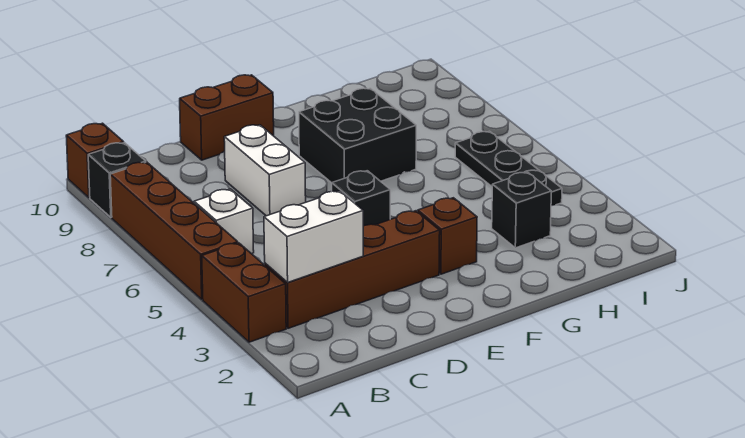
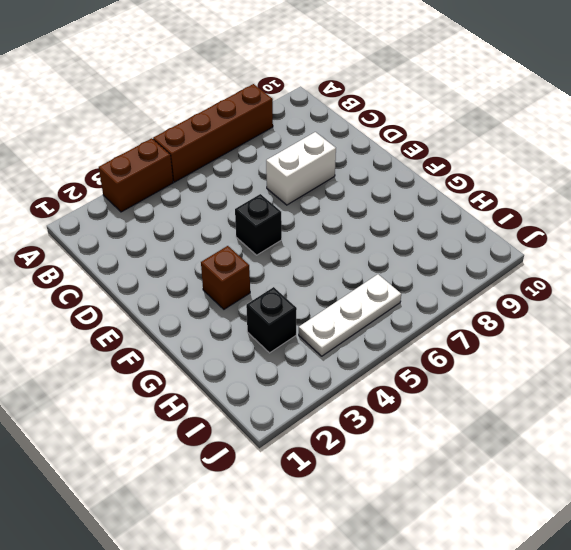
white plate I4:I6 level 1 -> black plate I4:I6 level 1
none -> black brick A9 level 1
none -> brown brick A10 level 1
none -> brown brick B3:E3 level 1

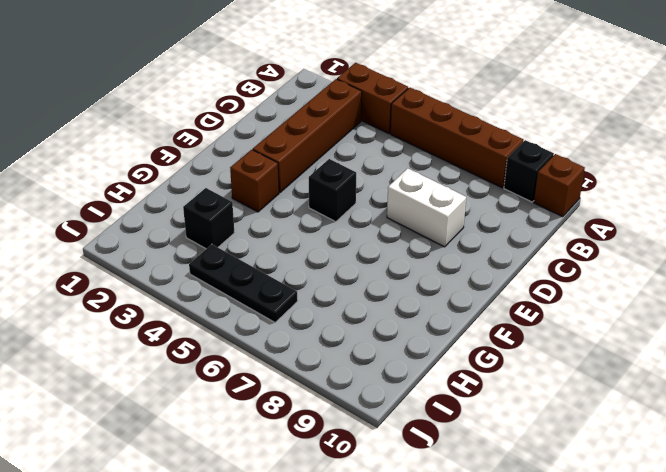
none -> white brick B6 level 1
none -> brown brick D10:E10 level 1
none -> black brick F7:G8 level 1

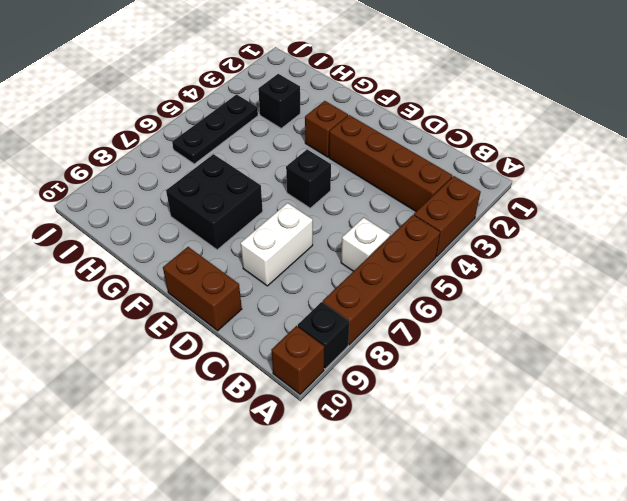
none -> white brick B3:C3 level 2

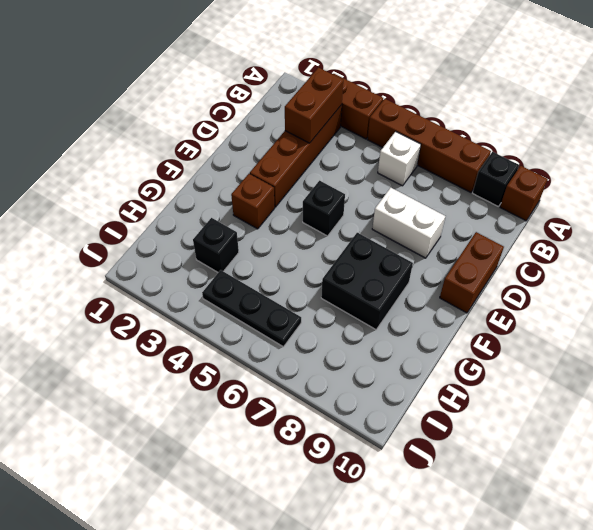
brown brick B3:C3 level 2 -> white brick B3:C3 level 2

